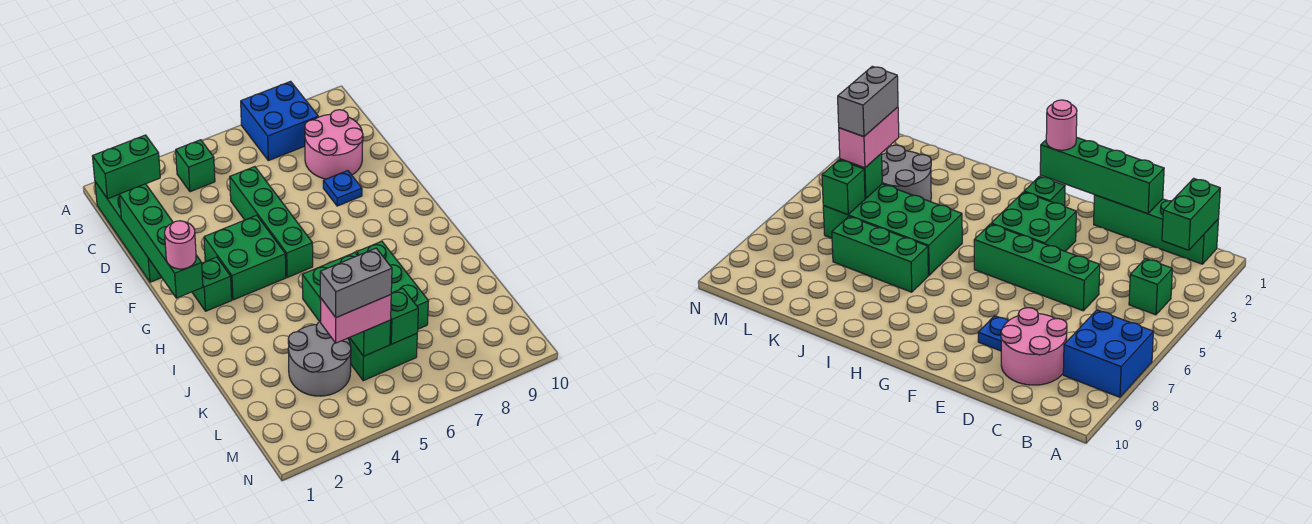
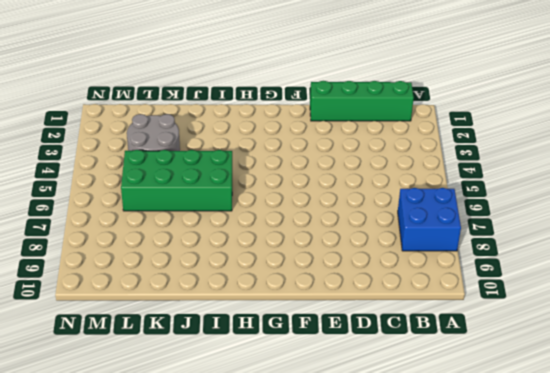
none -> green brick B4 level 1
none -> pink round brick C8:D9 level 1
none -> green brick D5:G5 level 1

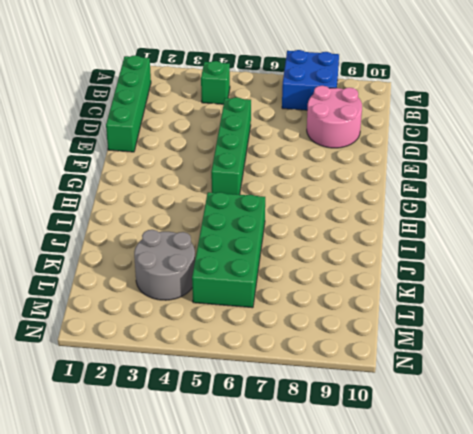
none -> blue plate E8 level 1
none -> green brick F3:G4 level 1
none -> green brick G2 level 1

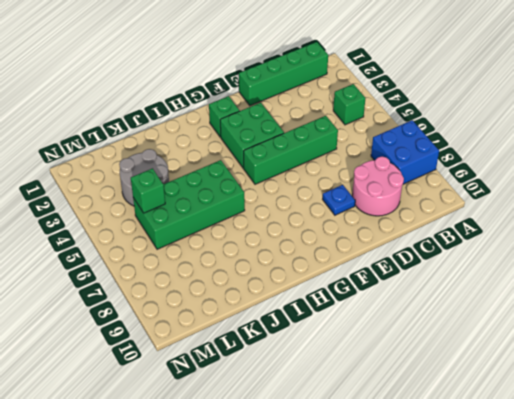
none -> green brick I7:K7 level 1
none -> green brick B1:B2 level 2
none -> green brick D1:G1 level 2

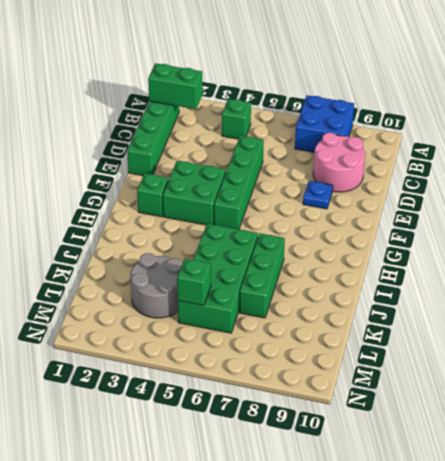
none -> green brick D1:G1 level 2
none -> green brick L6 level 2
none -> pink round brick G1 level 3

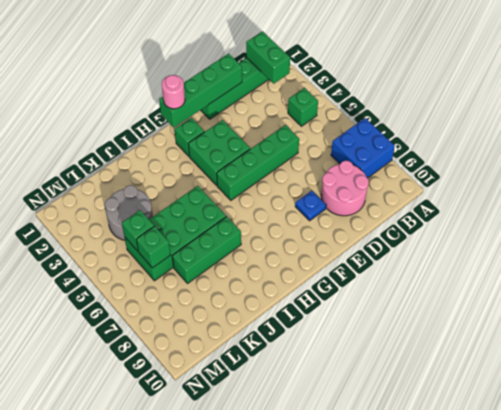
none -> pink brick L4:L5 level 3
none -> grey brick L4:L5 level 4

